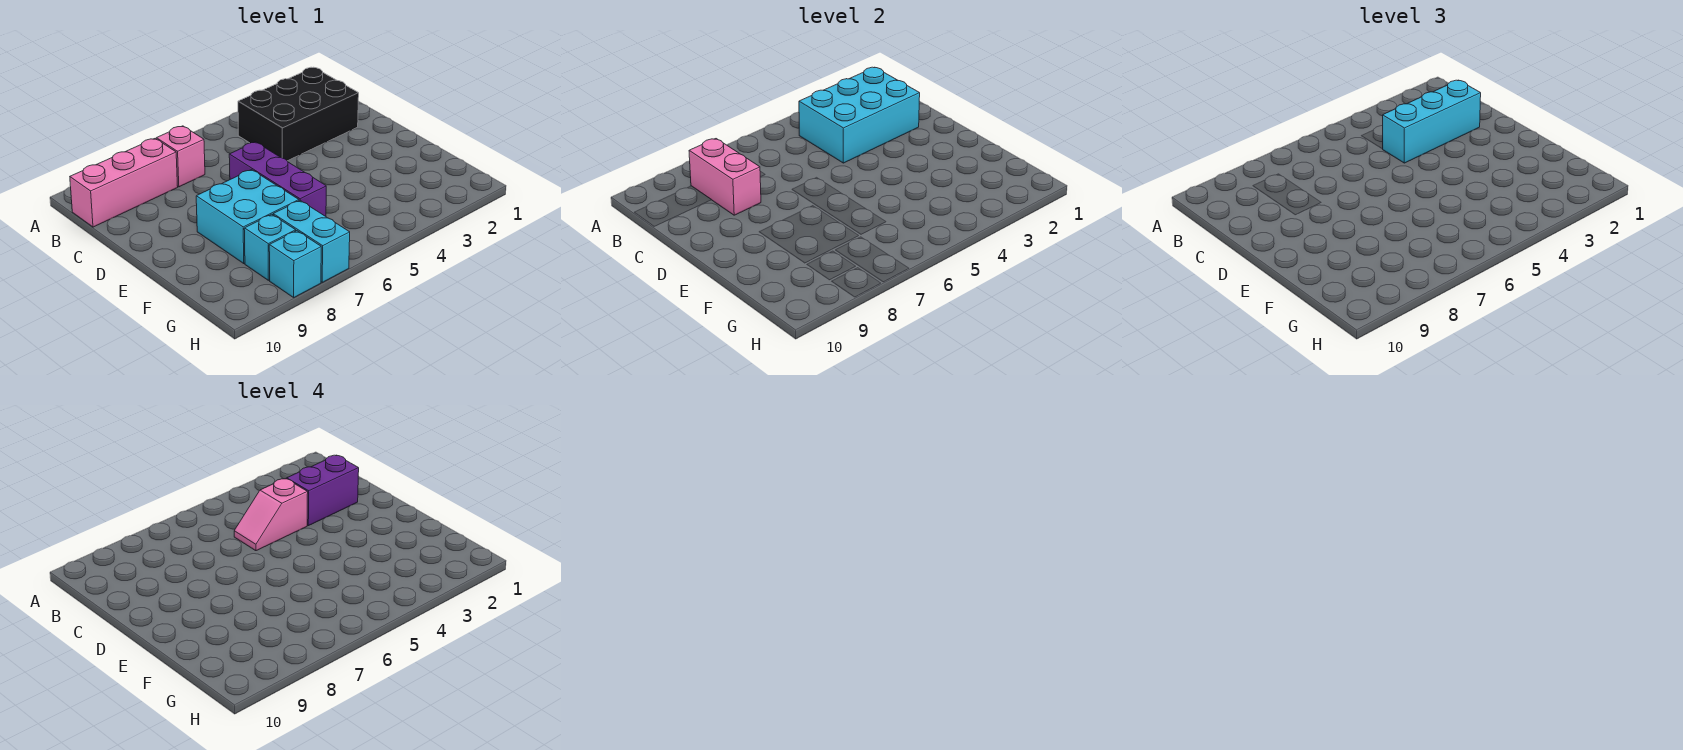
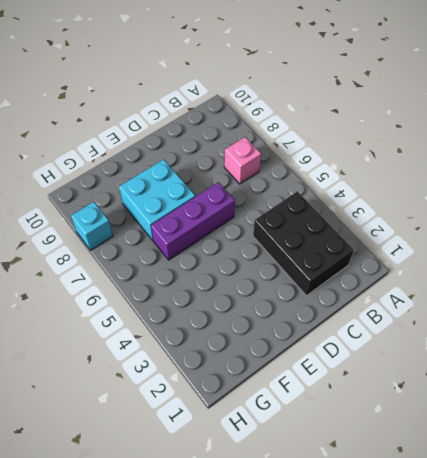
none -> pink brick B8:B10 level 1
none -> cyan brick G7:H7 level 1
none -> cyan brick G8 level 1

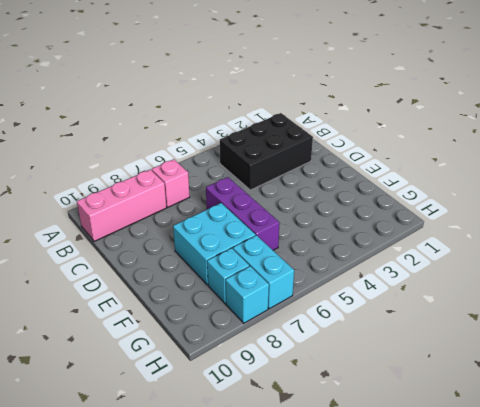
none -> cyan brick B2:C4 level 2
none -> pink brick B8:C8 level 2
none -> cyan brick C2:C4 level 3

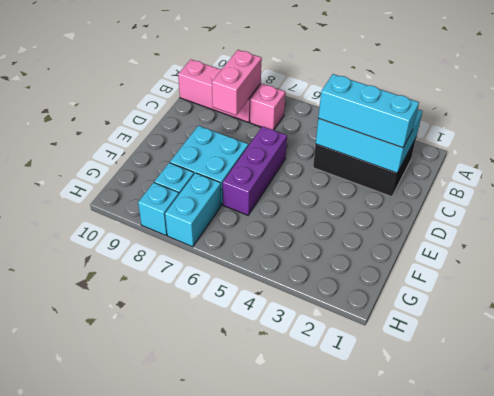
none -> purple brick C2:C3 level 4
none -> pink slope C4:C5 level 4 top 4

